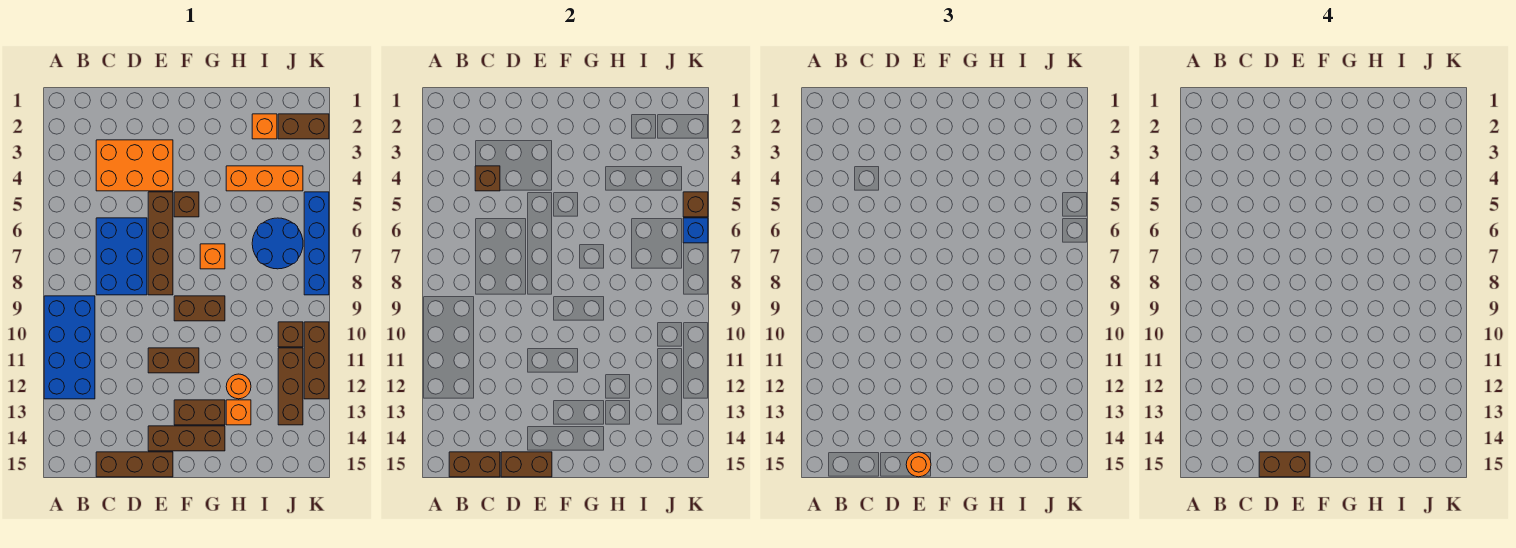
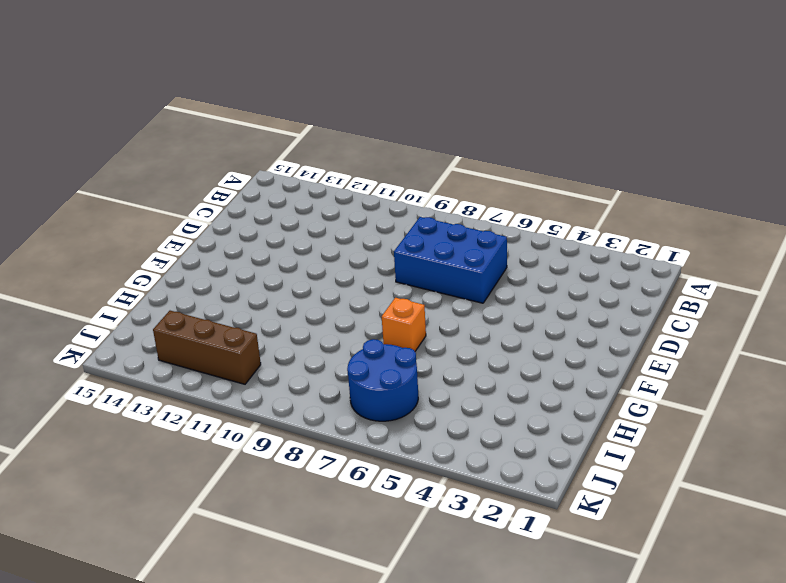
none -> blue brick A9:B12 level 1
none -> orange brick C3:E4 level 1
none -> brown brick C15:E15 level 1

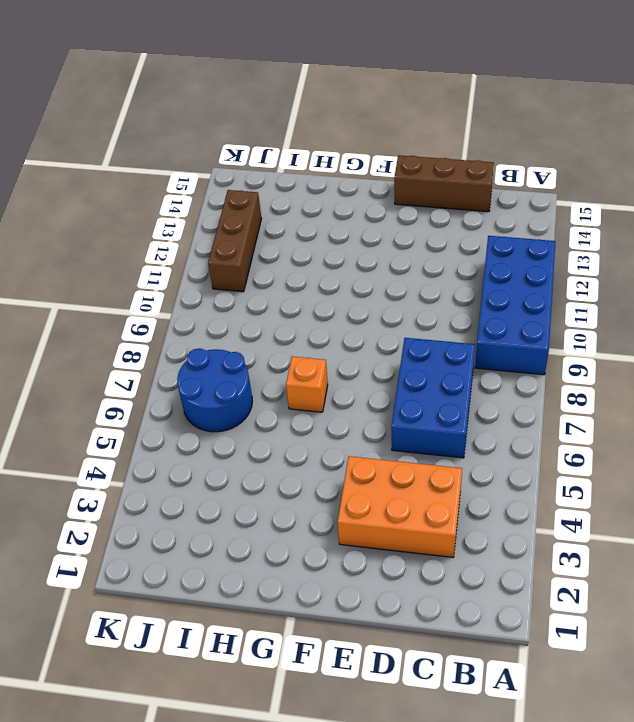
none -> brown brick E5:E8 level 1
none -> brown brick E11:F11 level 1
none -> brown brick E14:G14 level 1

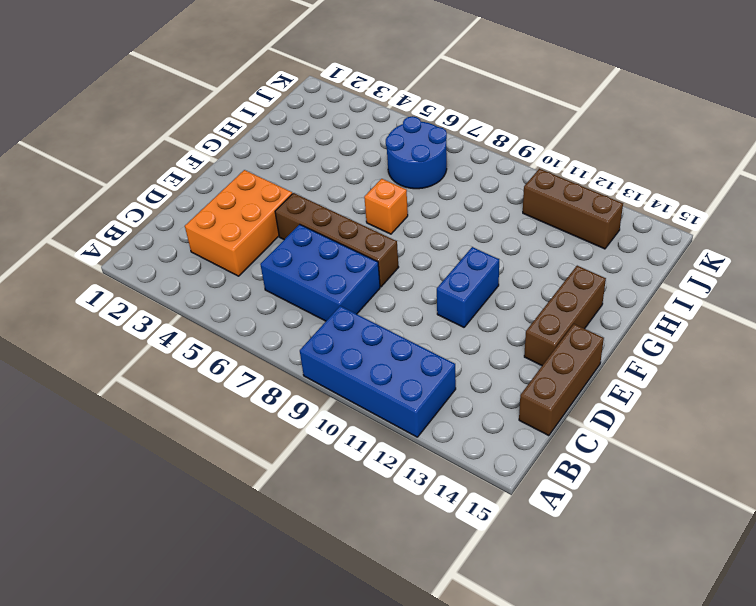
blue brick E11:F11 level 1 -> brown brick E11:F11 level 1
none -> brown brick F5 level 1
none -> brown brick F9:G9 level 1
none -> brown brick F13:G13 level 1

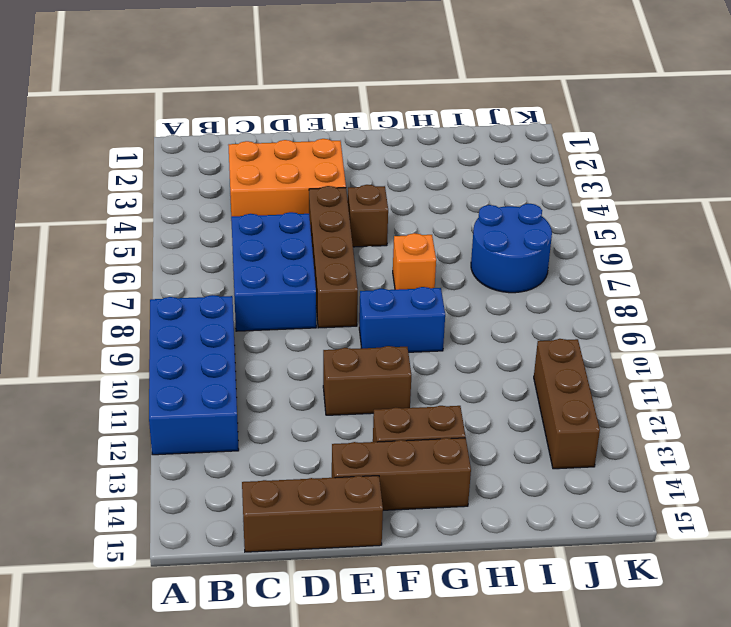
blue brick F9:G9 level 1 -> brown brick F9:G9 level 1
none -> orange brick H4:J4 level 1
none -> orange round brick H12 level 1
none -> orange brick H13 level 1

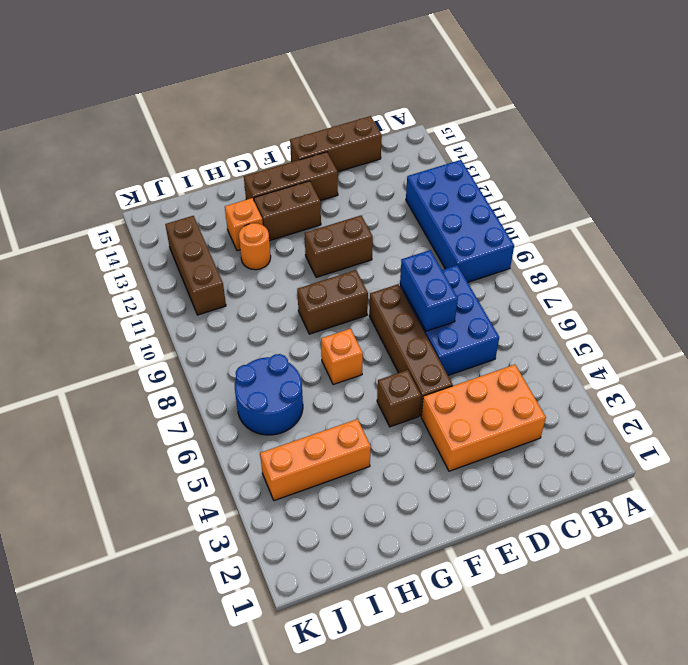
blue brick D7:D8 level 2 -> none
none -> orange brick I2 level 1
none -> brown brick J2:K2 level 1
none -> brown brick J10 level 1

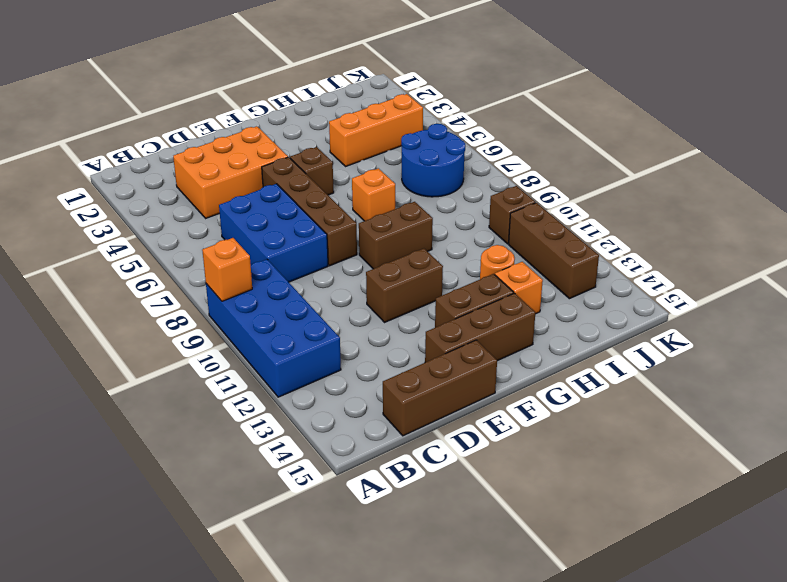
orange brick A9 level 2 -> orange brick I2 level 1
none -> brown brick J2:K2 level 1
none -> blue brick K5:K8 level 1
none -> brown brick K10:K12 level 1

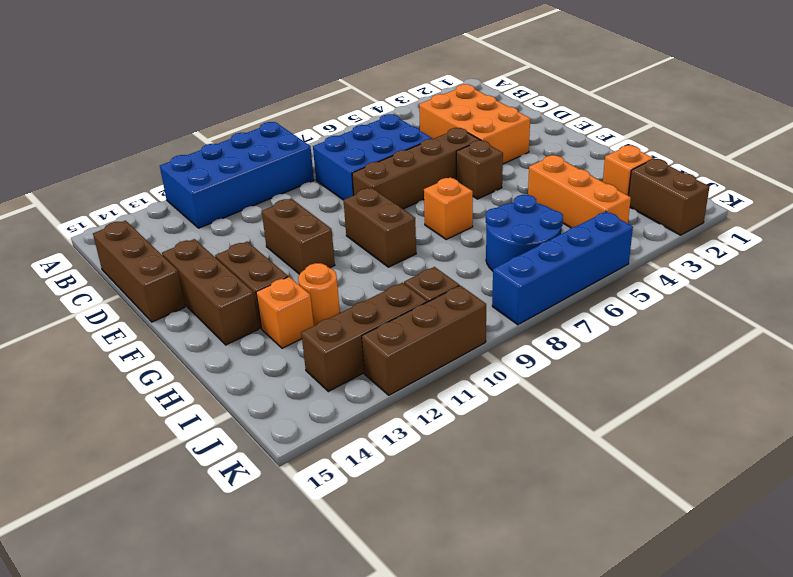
none -> brown brick B15:C15 level 2
none -> brown brick C4 level 2
none -> brown brick D15:E15 level 2

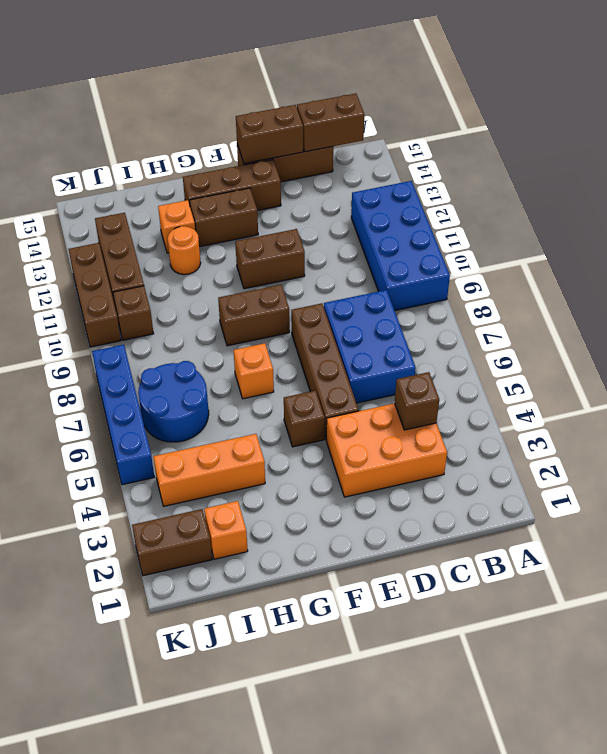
none -> brown brick K5 level 2
none -> blue brick K6 level 2
none -> orange round brick E15 level 3

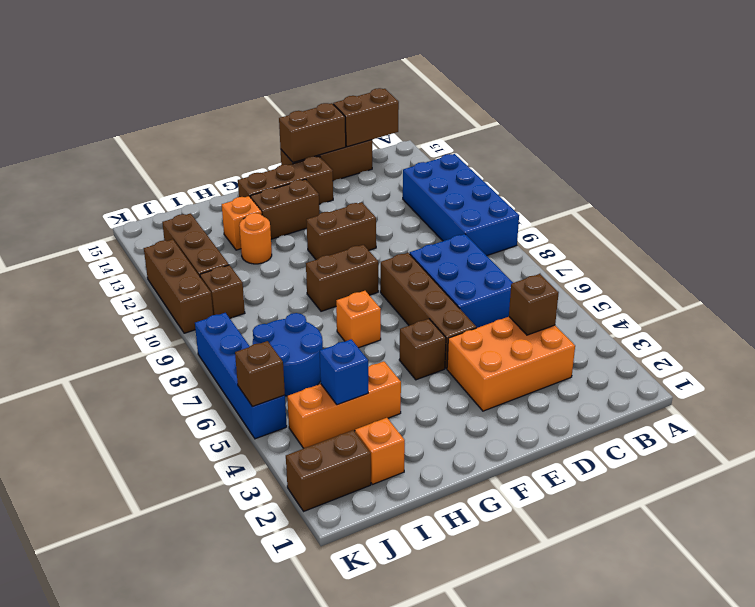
blue brick I4 level 2 -> blue brick K6 level 2
none -> orange round brick E15 level 3
none -> brown brick D15:E15 level 4

